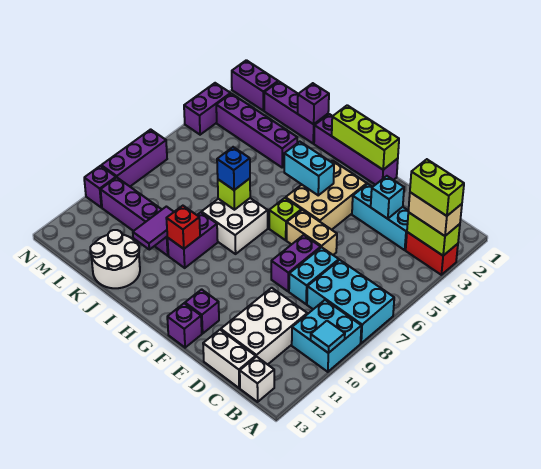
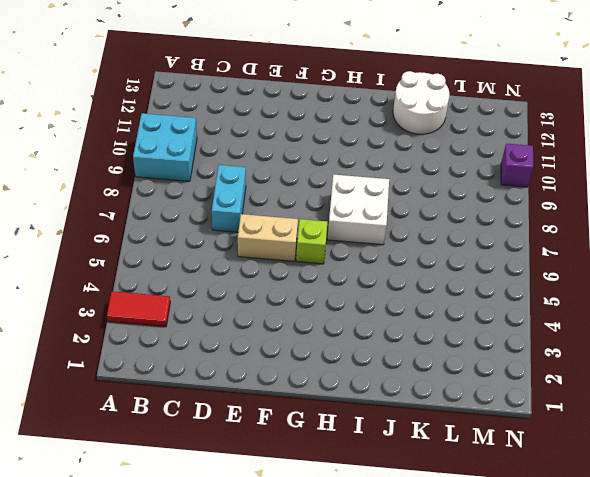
red tile A3:B3 level 1 -> red brick A3:B3 level 1
none -> cyan brick A7:C8 level 1
none -> white brick B13 level 1
none -> cyan brick C3:E3 level 1
none -> white brick C10:D12 level 1

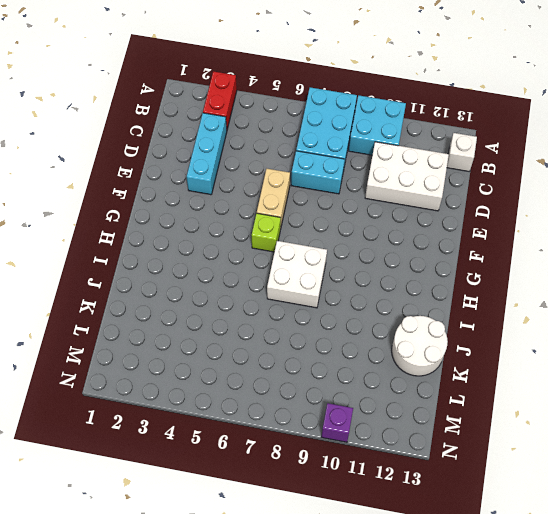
none -> white brick C13:D13 level 1
none -> purple brick E7:E8 level 1
none -> purple brick F1:I1 level 1
none -> tan brick F3:G5 level 1

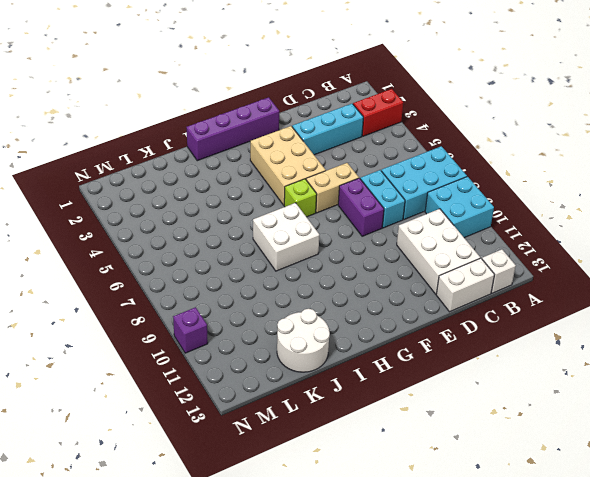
none -> purple brick F12 level 1
none -> purple brick F13 level 1
none -> purple brick I9:I10 level 1
none -> purple brick J1:L1 level 1

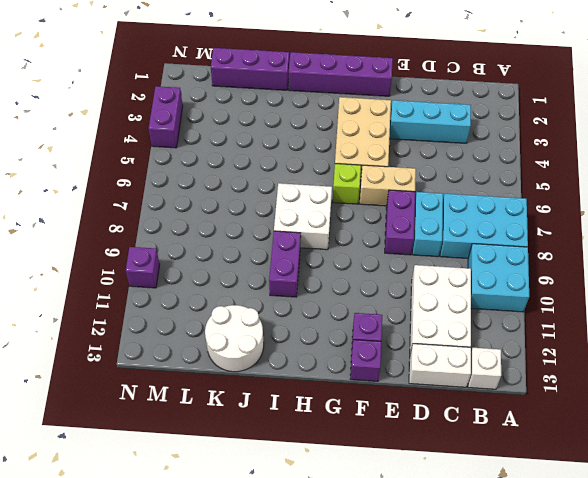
none -> red brick A3:B3 level 1
none -> purple brick J3:M3 level 1
none -> purple brick J10:M10 level 1
none -> purple brick M1:N1 level 1

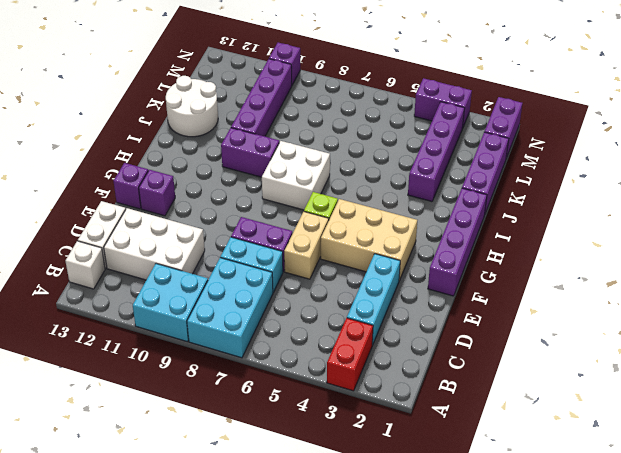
none -> purple brick N7:N9 level 1
none -> lime brick A3:B3 level 2
none -> cyan tile A10 level 2
none -> cyan brick D3 level 2

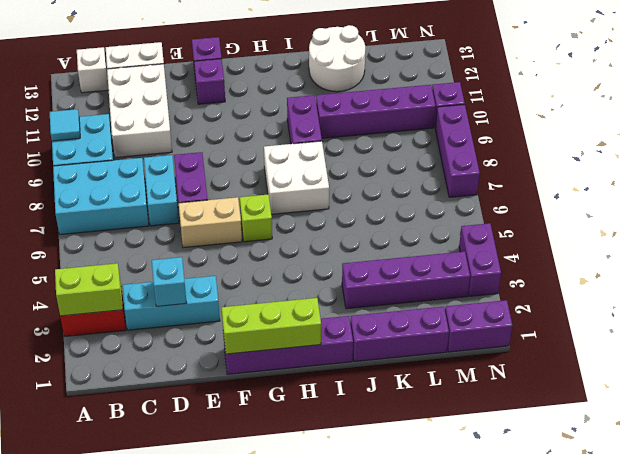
none -> tan brick F3:G5 level 1
none -> cyan brick G4:H4 level 2
none -> lime brick I7 level 2
none -> red brick I10 level 2

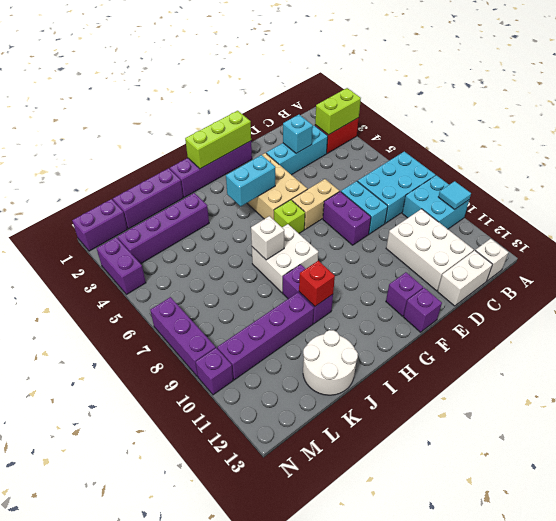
white brick I7 level 2 -> lime brick I7 level 2
none -> purple brick J1 level 2
none -> purple tile J10:J11 level 2
none -> tan brick A3:B3 level 3
none -> blue brick I7 level 3

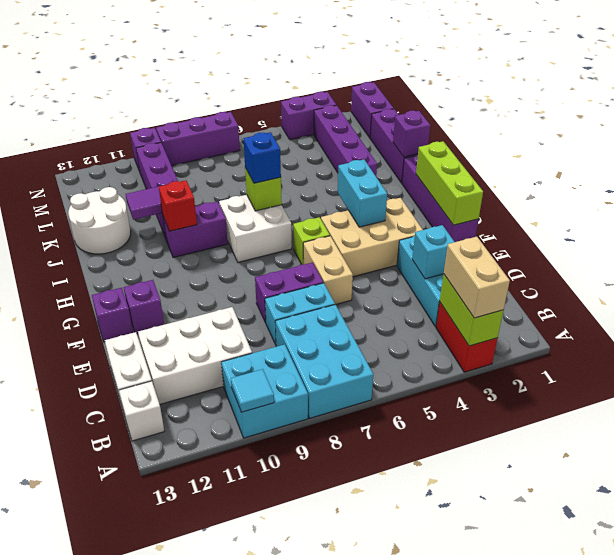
none -> lime brick A3:B3 level 4

